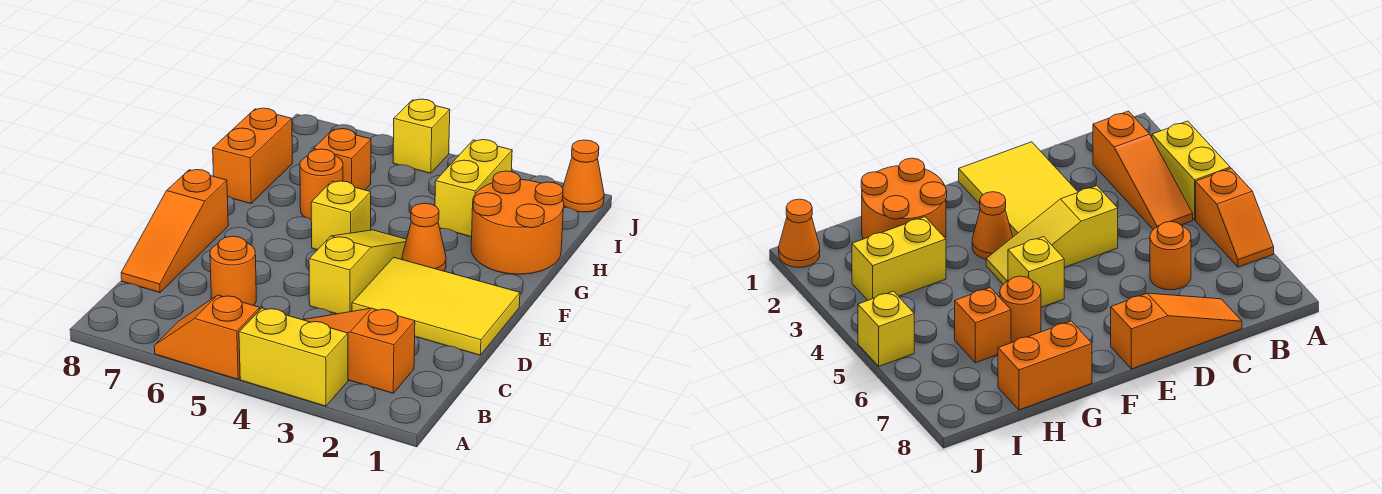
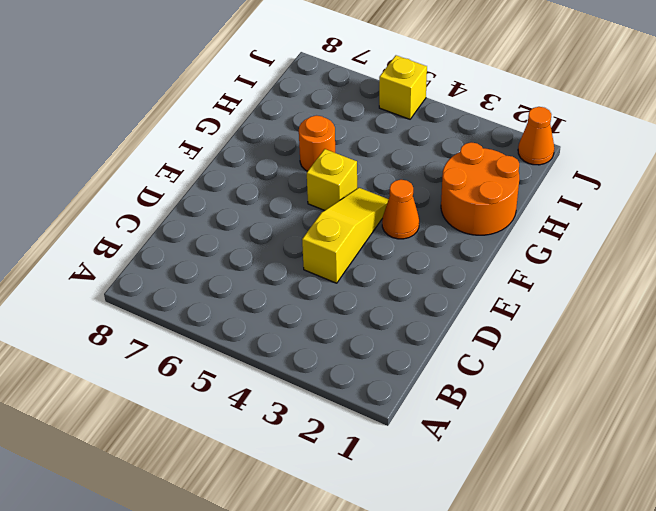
none -> yellow brick A3:A4 level 1
none -> orange slope A5:A6 level 1 top 5
none -> orange slope B2:B4 level 1 top 2

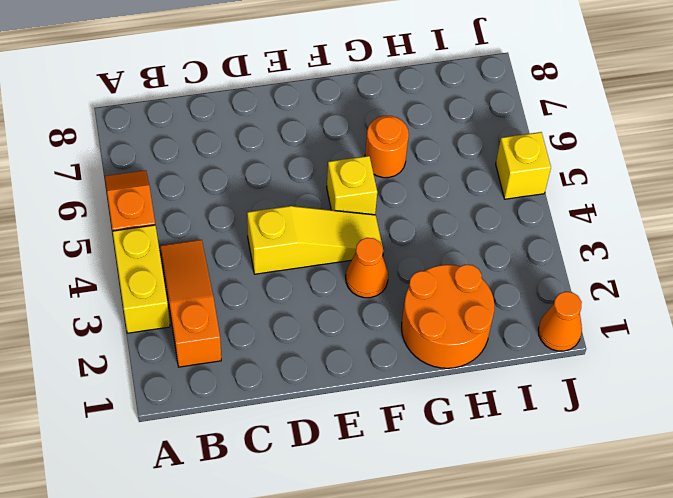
none -> orange round brick C6 level 1
none -> orange slope C8:E8 level 1 top E
none -> yellow tile D1:E3 level 1

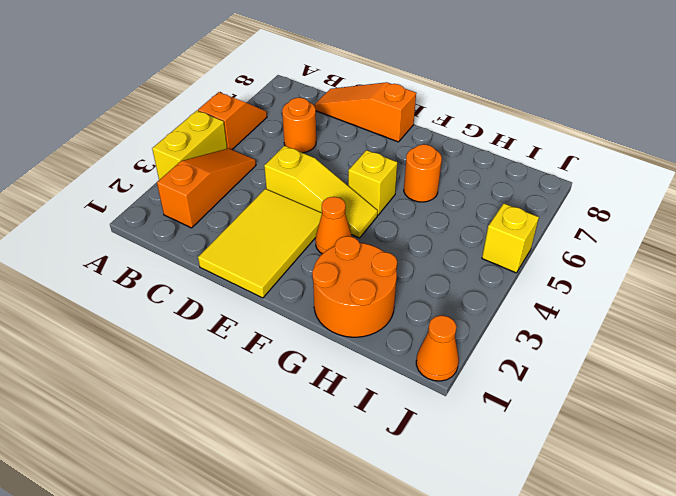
none -> orange brick G8:H8 level 1
none -> yellow brick H3:I3 level 1
none -> orange brick H6 level 1

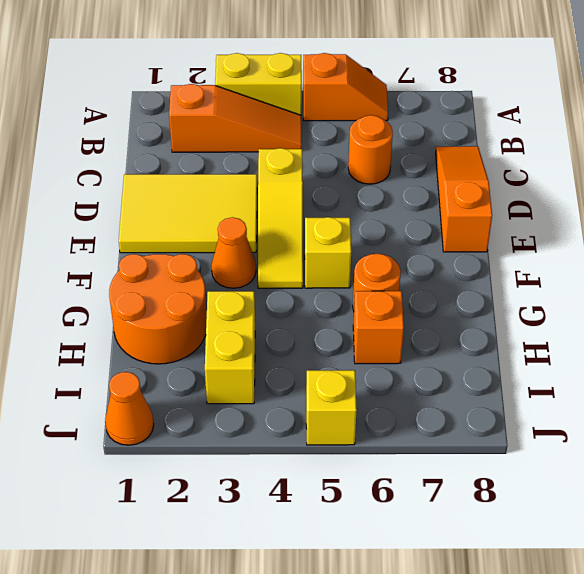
none -> orange brick G8:H8 level 1

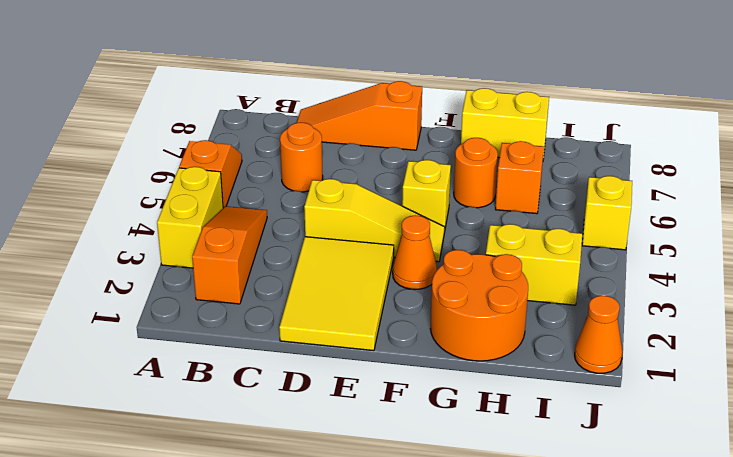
yellow brick G8:H8 level 1 -> orange brick G8:H8 level 1

